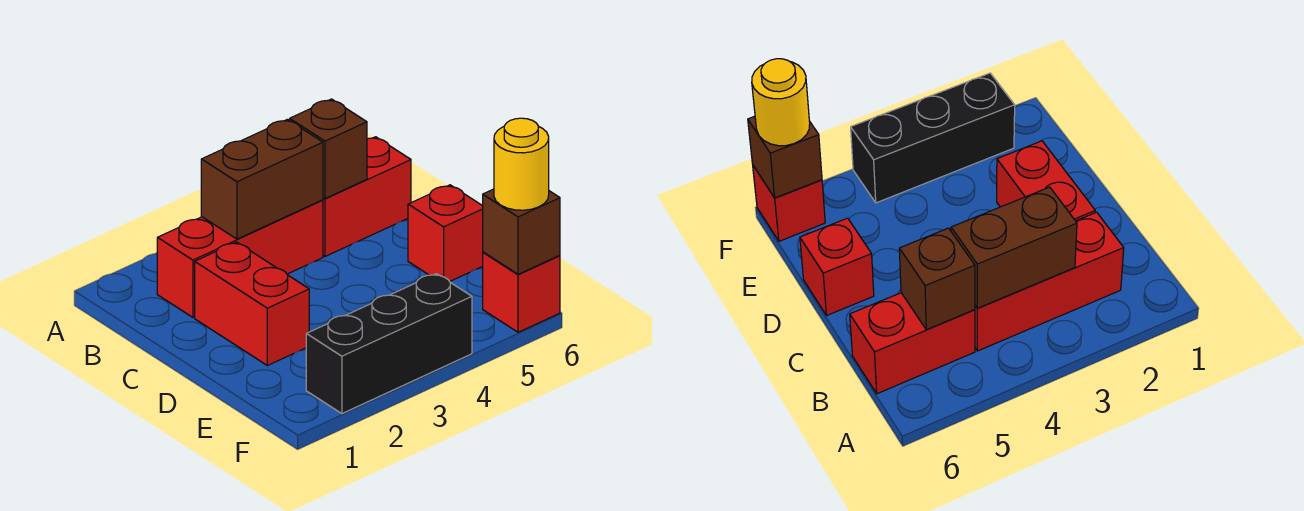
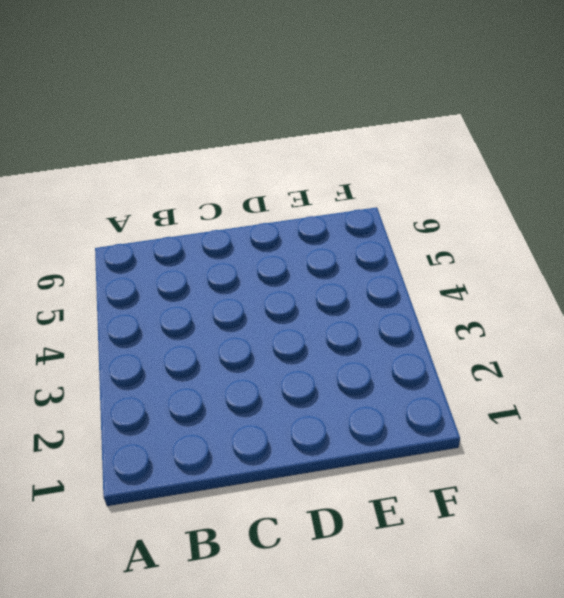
none -> red brick B2:B4 level 1
none -> red brick B5:B6 level 1

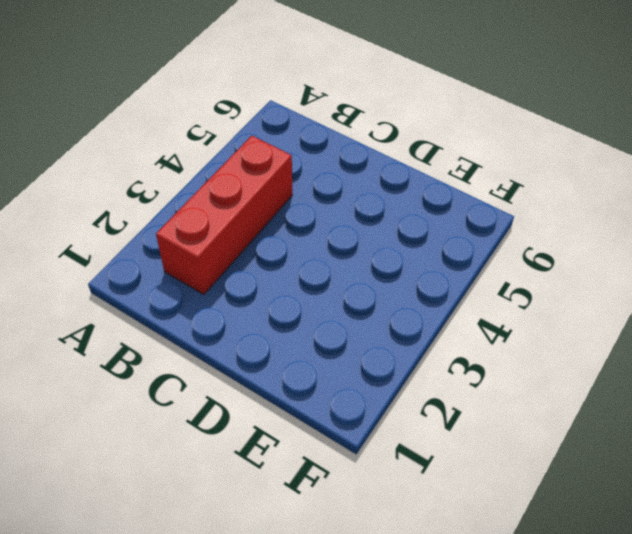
none -> red brick B5:B6 level 1
none -> red brick C2:D2 level 1

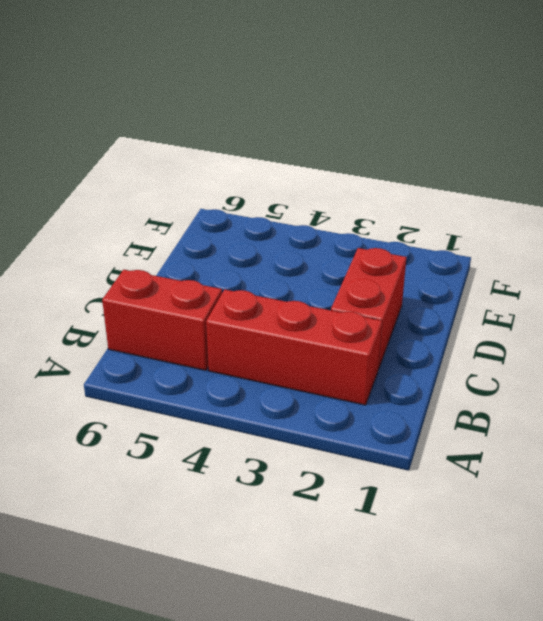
none -> red brick D6 level 1
none -> black brick F2:F4 level 1

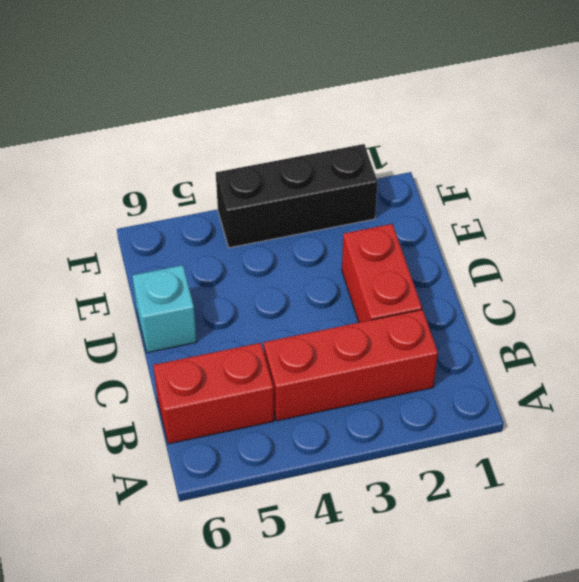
cyan brick D6 level 1 -> red brick D6 level 1
none -> red brick F6 level 1
none -> brown brick B3:B4 level 2

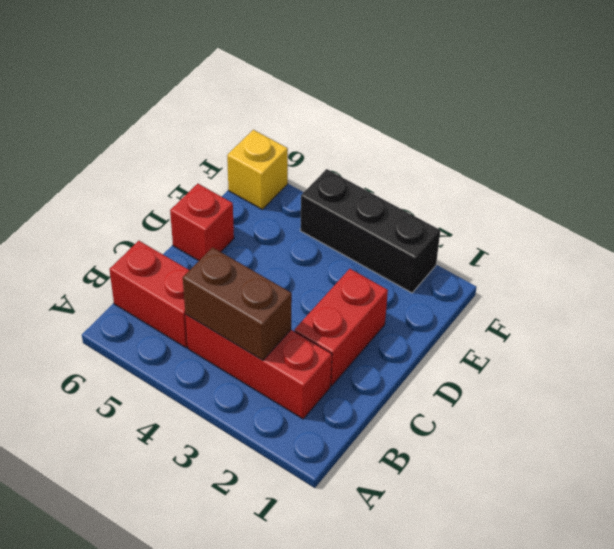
yellow brick F6 level 1 -> red brick F6 level 1
none -> brown brick B5 level 2
none -> brown brick F6 level 2

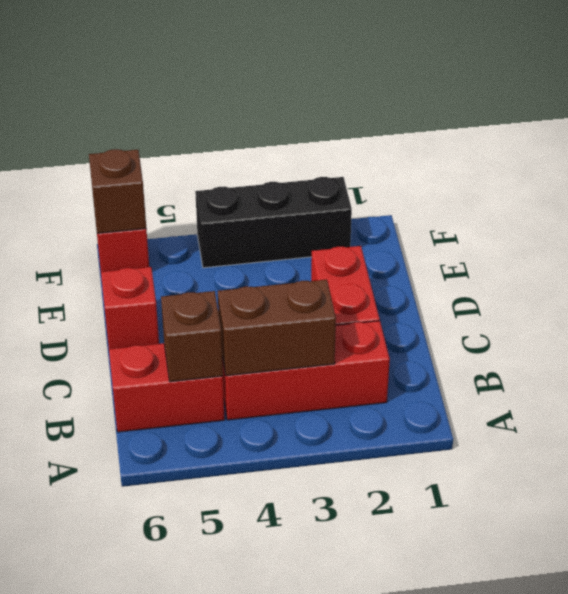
none -> yellow round brick F6 level 3

